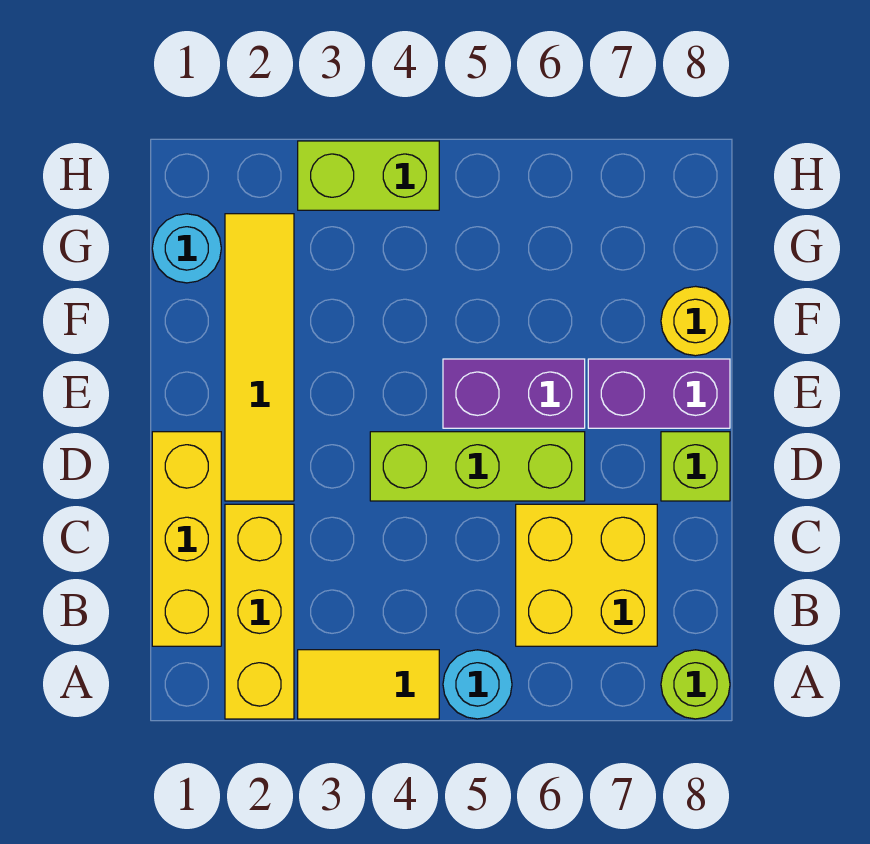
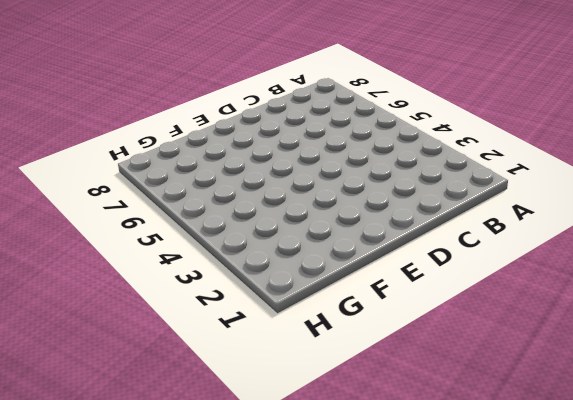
none -> yellow brick A2:C2 level 1
none -> yellow tile A3:A4 level 1
none -> cyan round brick A5 level 1

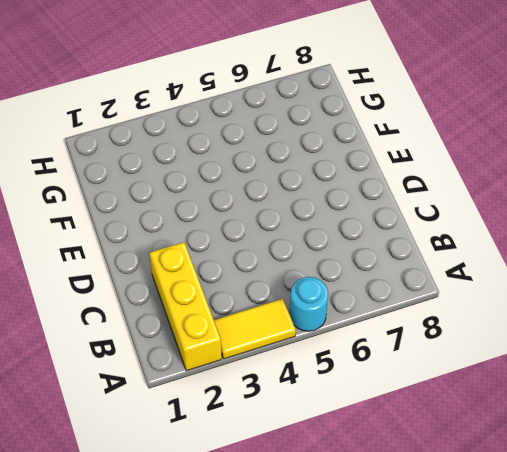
none -> lime round brick A8 level 1
none -> yellow brick B1:D1 level 1
none -> yellow brick B6:C7 level 1

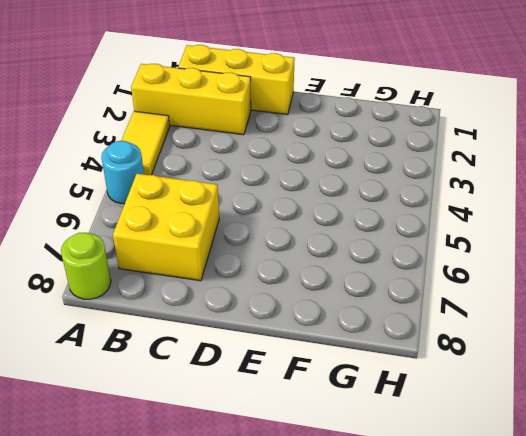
none -> yellow tile D2:G2 level 1
none -> lime brick D4:D6 level 1
none -> lime brick D8 level 1

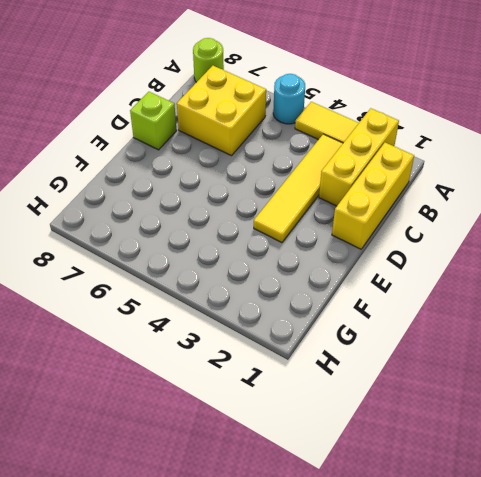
yellow tile B3:E3 level 1 -> yellow tile D2:G2 level 1
none -> lime brick D4:D6 level 1
none -> purple brick E5:E6 level 1
none -> purple brick E7:E8 level 1

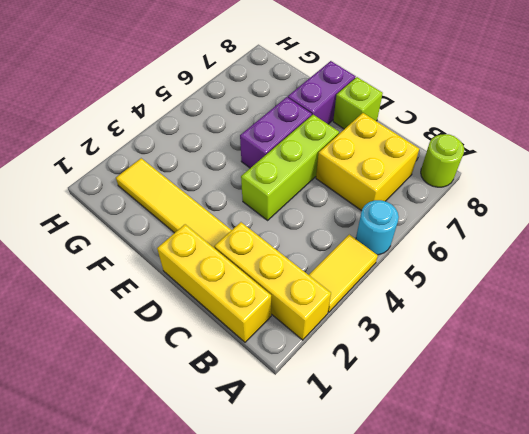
none -> yellow round brick F8 level 1
none -> cyan round brick G1 level 1
none -> lime brick H3:H4 level 1

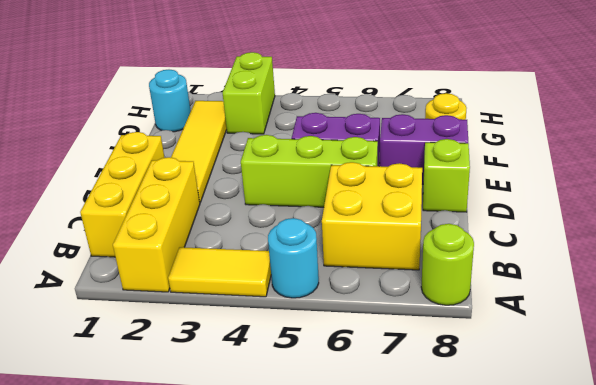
lime brick G3:H3 level 1 -> lime brick H3:H4 level 1

